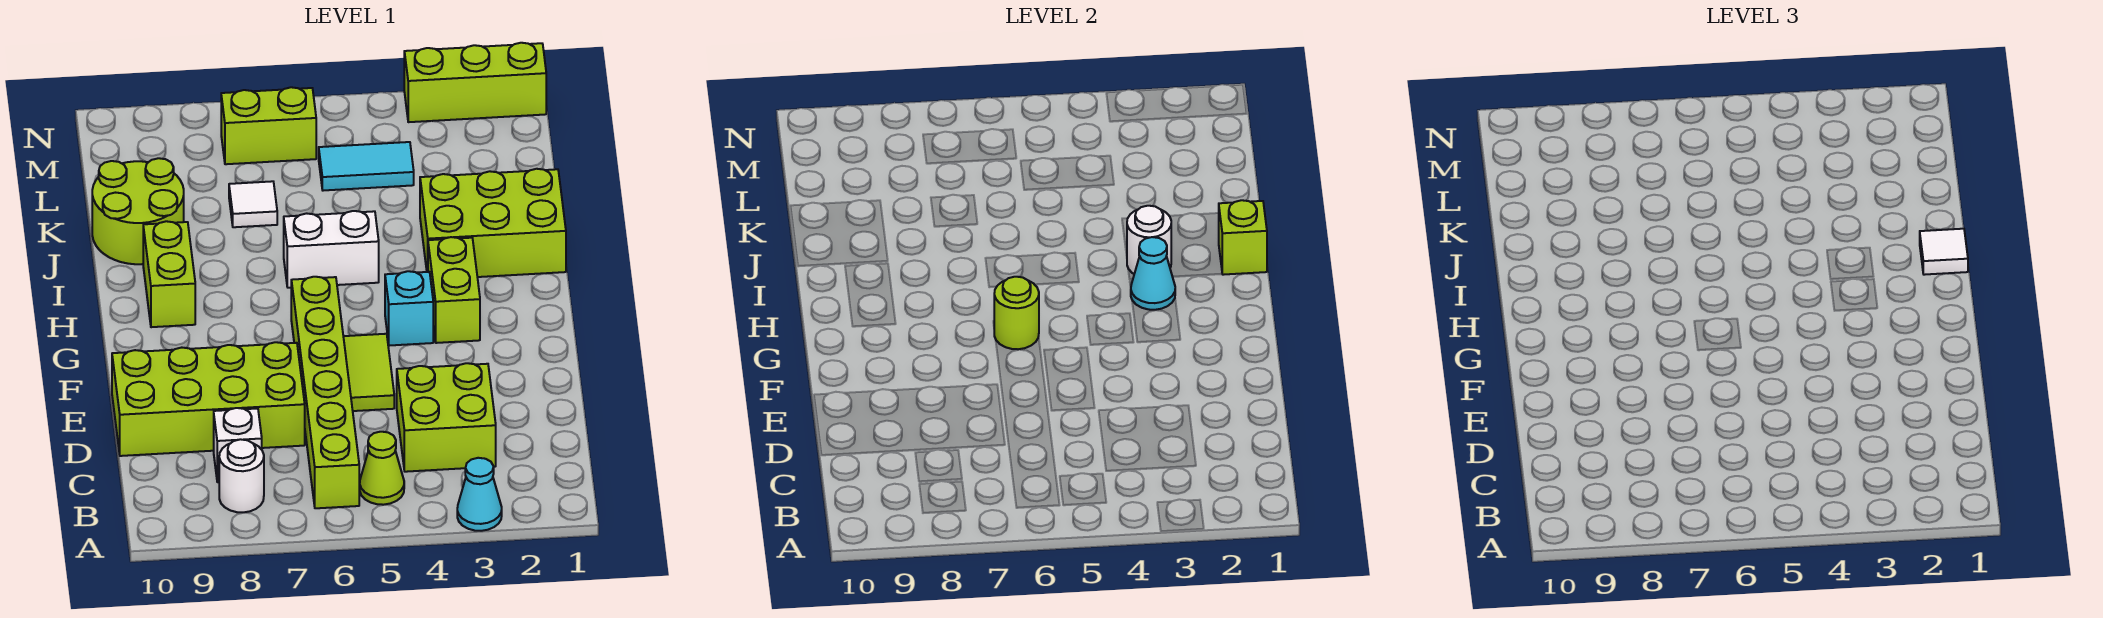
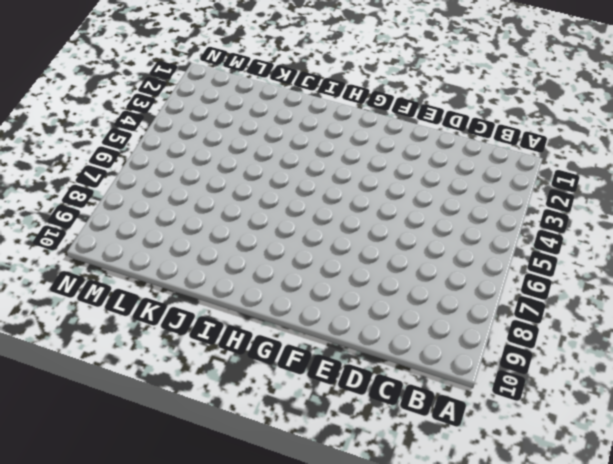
none -> cyan cone A3 level 1
none -> lime cone B5 level 1
none -> lime brick B6:G6 level 1

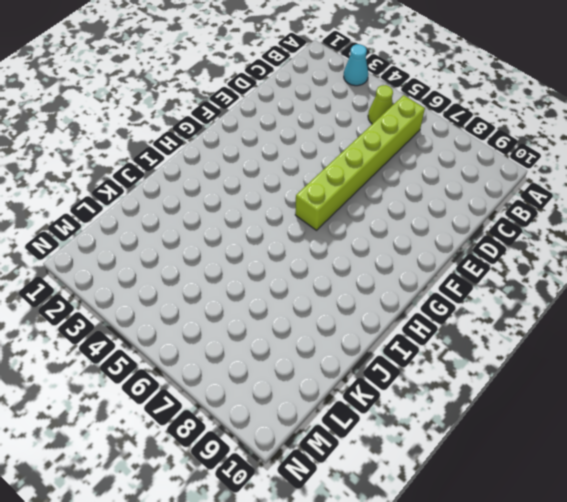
none -> white round brick B8 level 1
none -> lime brick C3:D4 level 1
none -> white brick C8 level 1

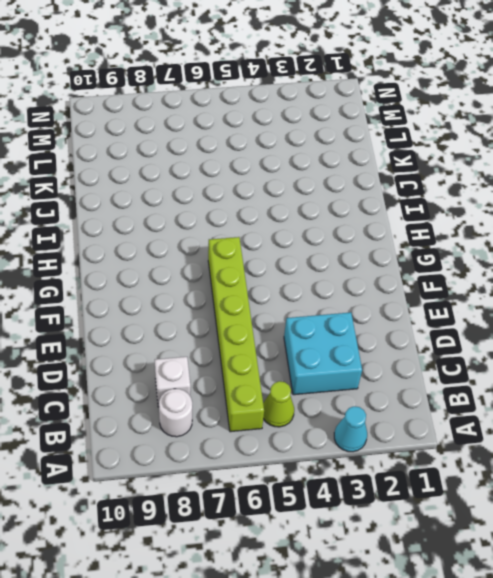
cyan brick C3:D4 level 1 -> lime brick C3:D4 level 1
none -> lime brick D7:E10 level 1
none -> lime tile E5:F5 level 1
none -> lime brick G3:H3 level 1

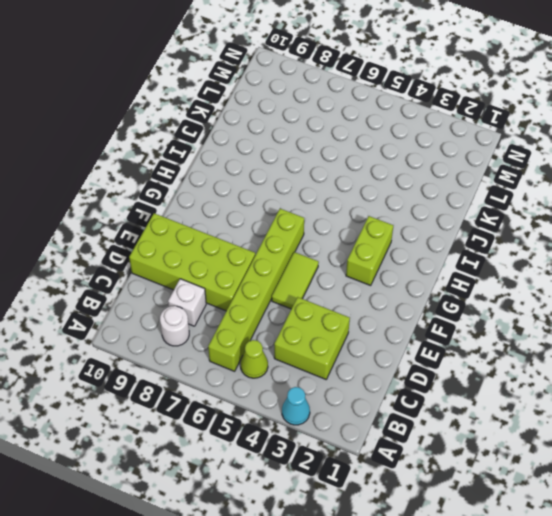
none -> cyan brick G4 level 1
none -> lime brick H9:I9 level 1
none -> lime brick I1:J3 level 1

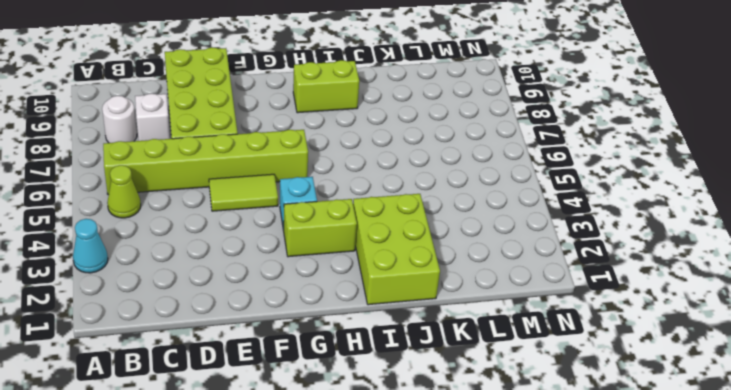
none -> lime brick C3:D4 level 1
none -> white brick I5:I6 level 1
none -> lime round brick J9:K10 level 1

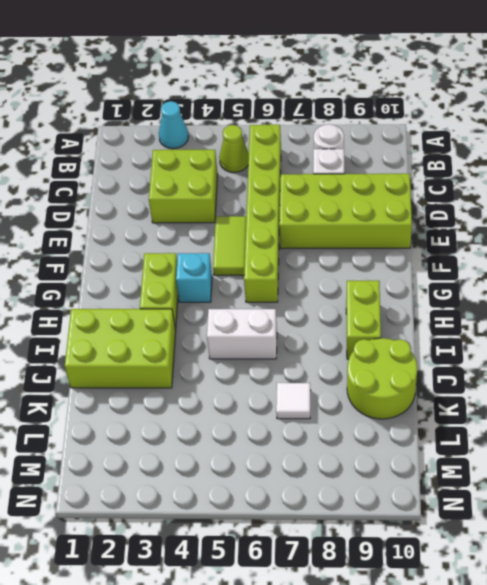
none -> cyan tile L4:L5 level 1
none -> lime brick M6:M7 level 1
none -> lime brick N1:N3 level 1

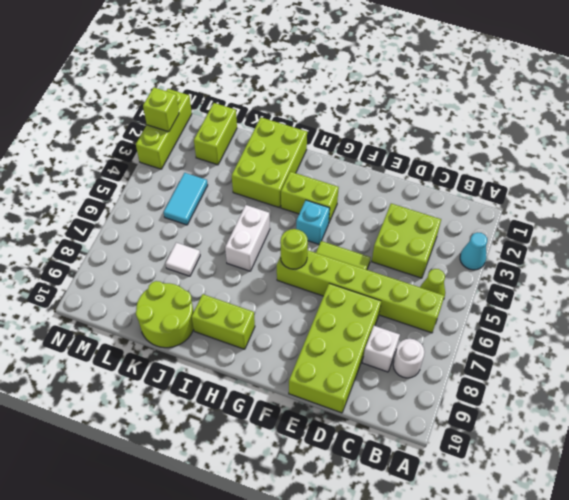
lime brick L1:L2 level 1 -> lime brick M6:M7 level 1
lime brick N2 level 2 -> lime brick I1 level 2
none -> cyan cone H3 level 2
none -> white round brick I3 level 2
none -> white tile I1 level 3

